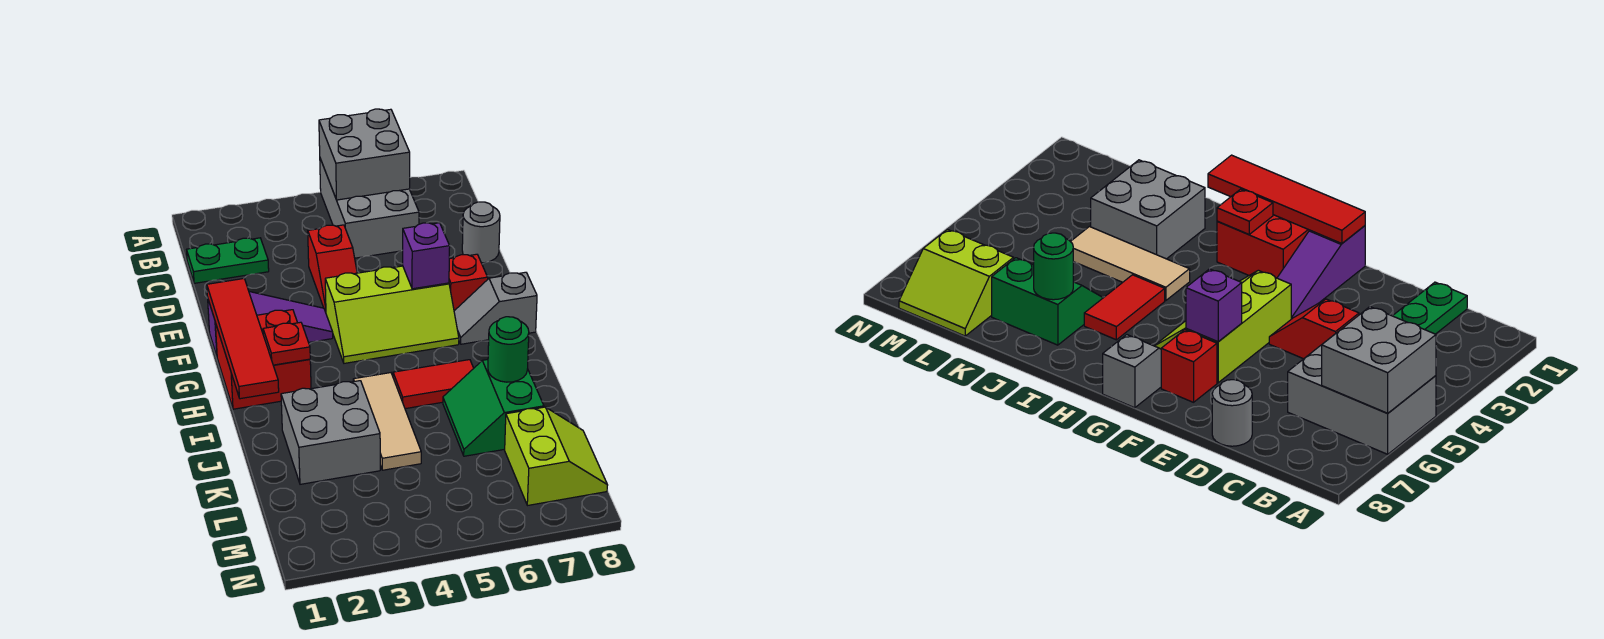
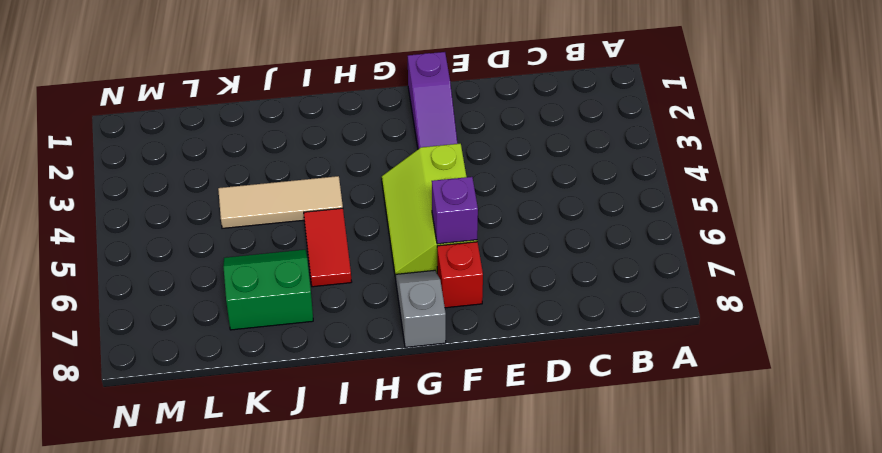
none -> grey brick A5:C6 level 1
none -> green plate C1:C2 level 1
none -> red slope D4:E4 level 1 top D

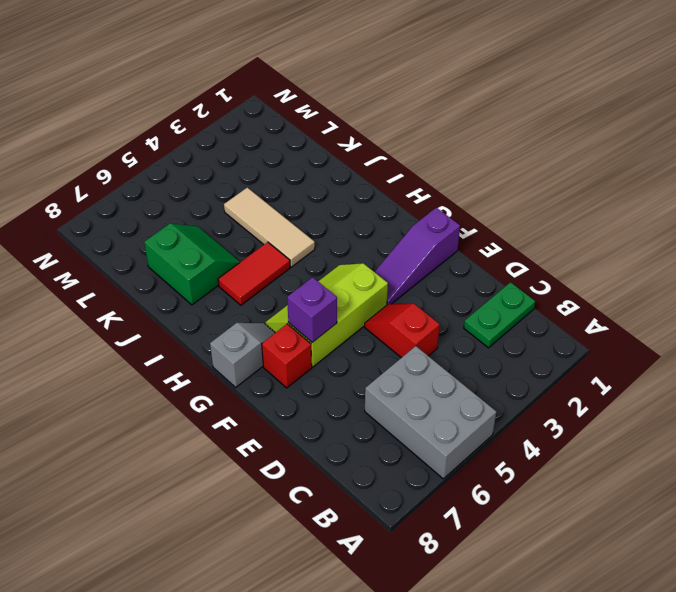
none -> grey round brick D8 level 1
none -> red brick G1:H2 level 1
none -> grey brick J2:K3 level 1

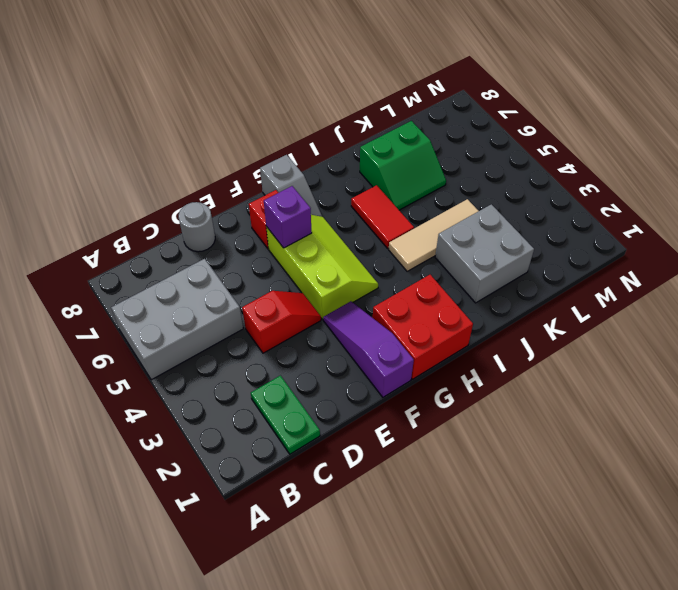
none -> lime slope L7:M8 level 1 top 7
none -> grey brick A5:B6 level 2
none -> red tile F1:I1 level 2

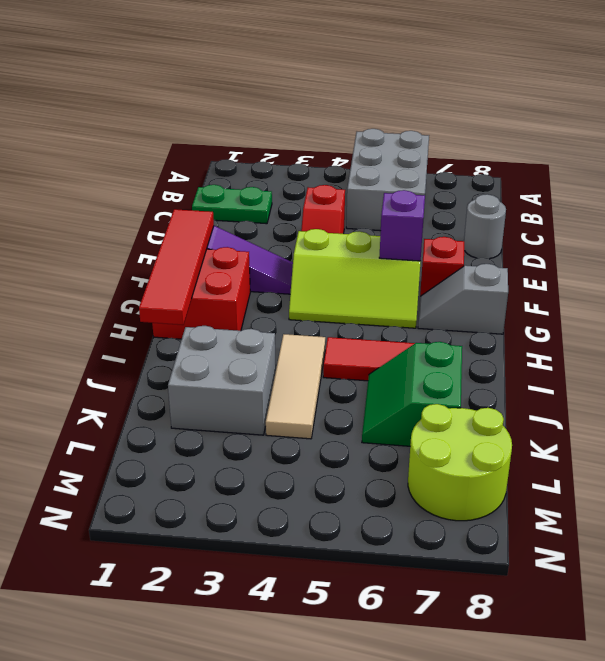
lime round brick L7:M8 level 1 -> lime slope L7:M8 level 1 top 7
none -> grey brick A5:B6 level 2
none -> red plate H2 level 2
none -> green round brick J7 level 2

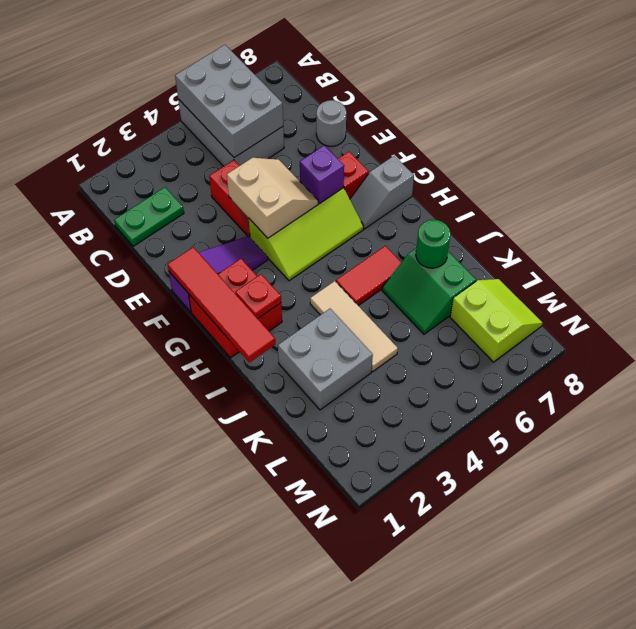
grey brick A5:C6 level 2 -> grey brick A5:B6 level 2
tan slope E4:F5 level 2 top 4 -> none

